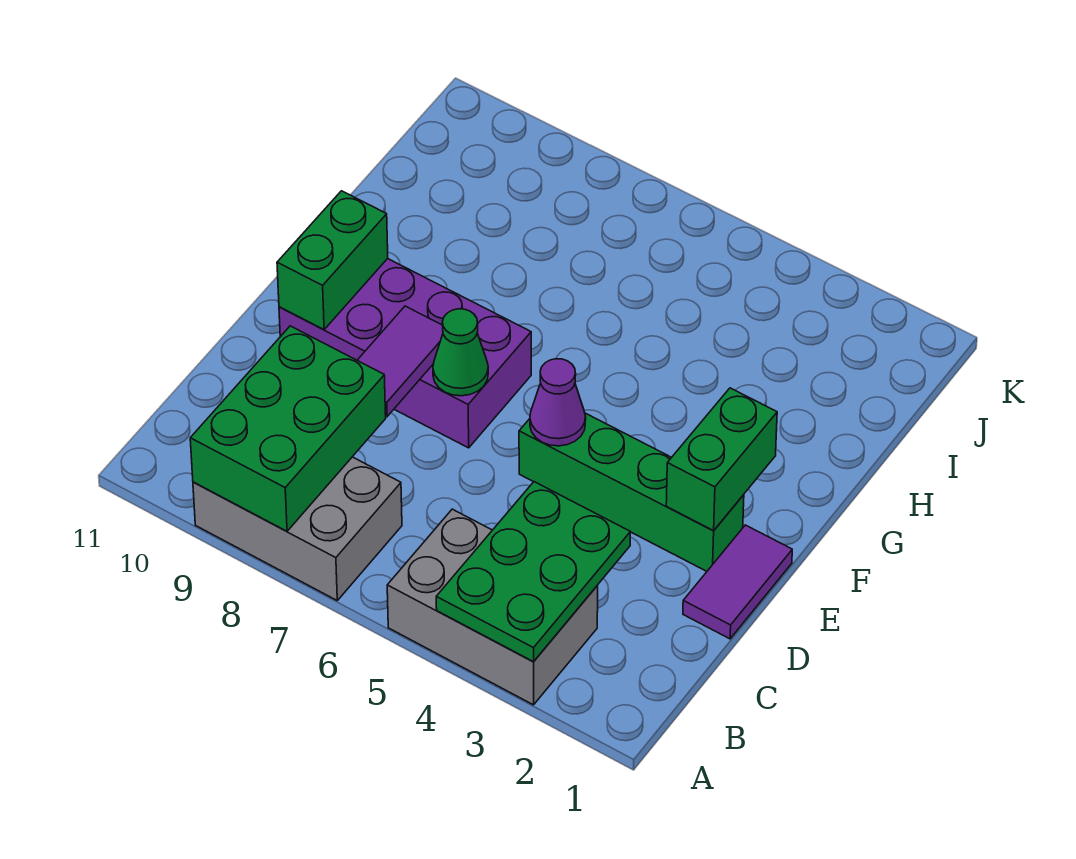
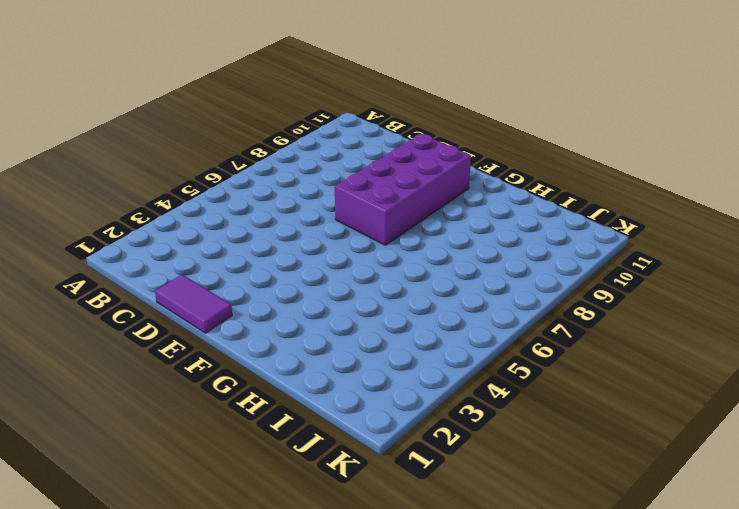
none -> grey brick A3:B5 level 1
none -> grey brick A7:B9 level 1
none -> green brick E2:E5 level 1

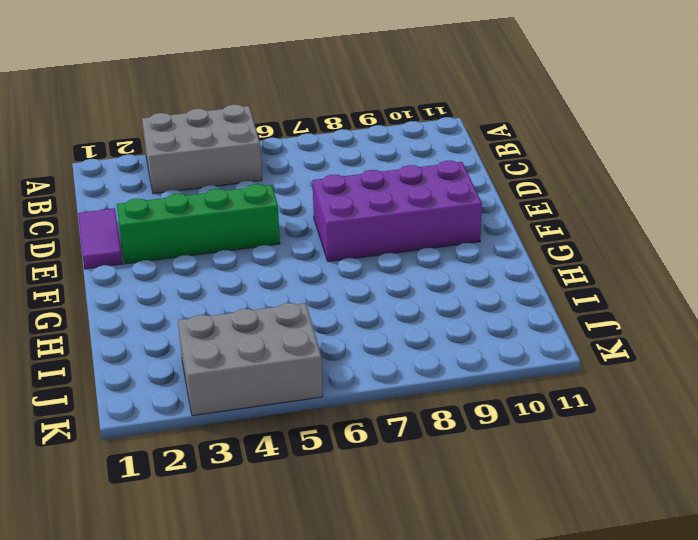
grey brick J3:K5 level 1 -> grey brick A7:B9 level 1
none -> green plate A3:C4 level 2
none -> green brick A8:C9 level 2
none -> purple tile D8:E8 level 2

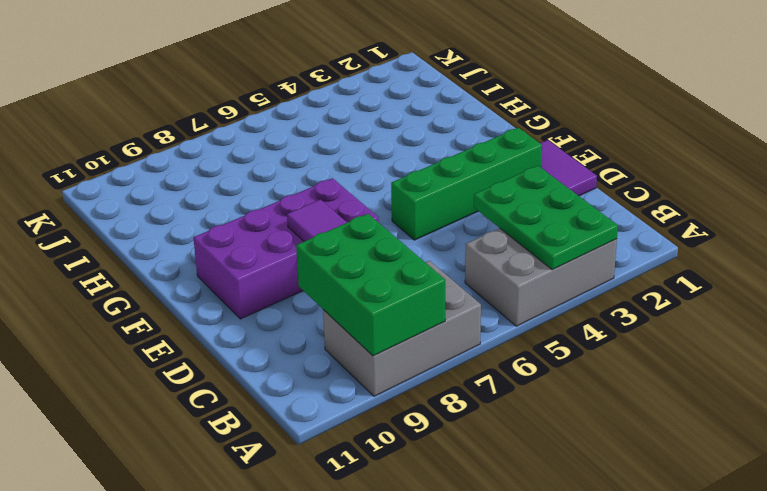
none -> green brick E2:F2 level 2
none -> purple cone E5 level 2
none -> green cone E7 level 2

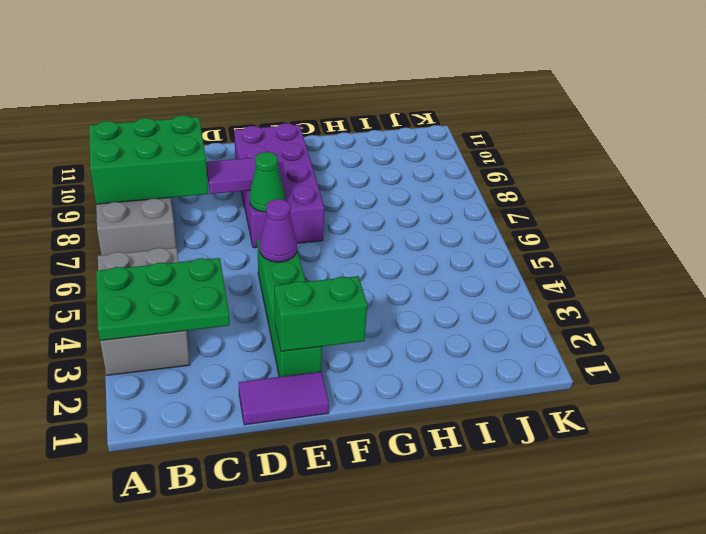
none -> green brick E10:F10 level 2

